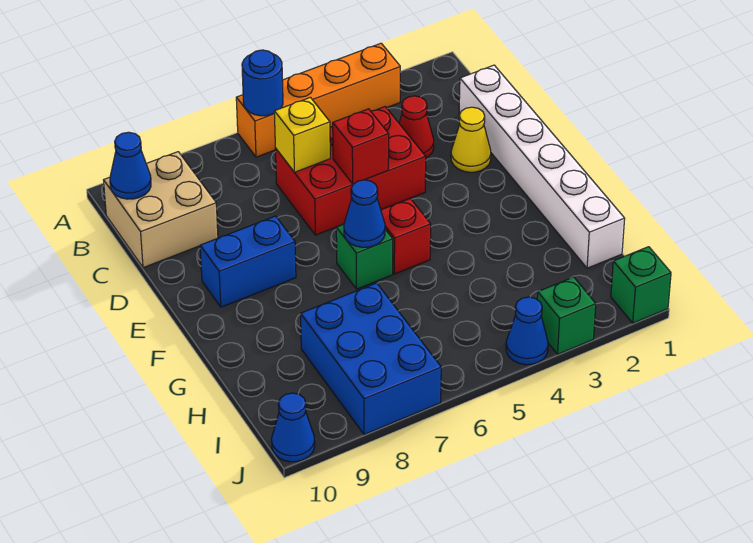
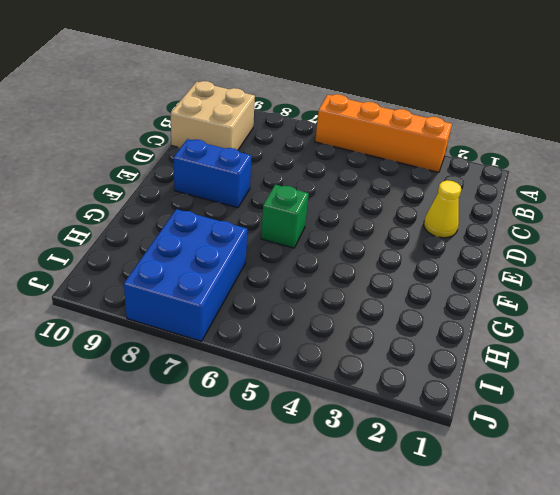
none -> white brick C1:H1 level 1
none -> red cone C3 level 1
none -> red brick C4:D6 level 1

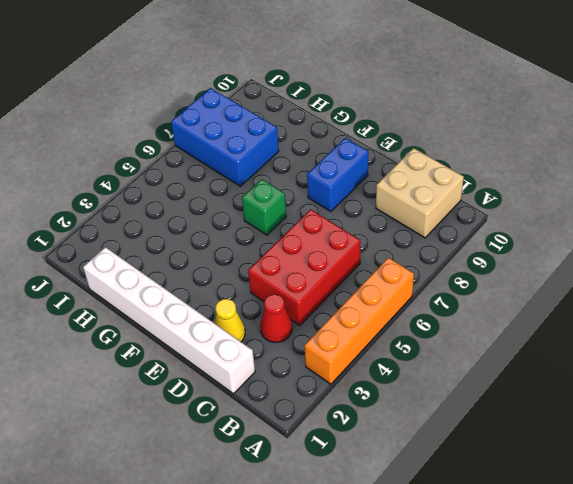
none -> red brick F5 level 1
none -> green brick J1 level 1
none -> green brick J3 level 1

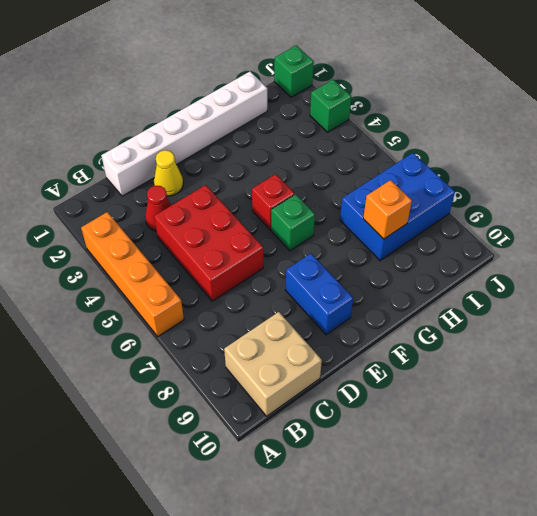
orange brick H8 level 2 -> none
none -> blue cone J4 level 1
none -> blue cone J10 level 1
none -> blue round brick A6 level 2

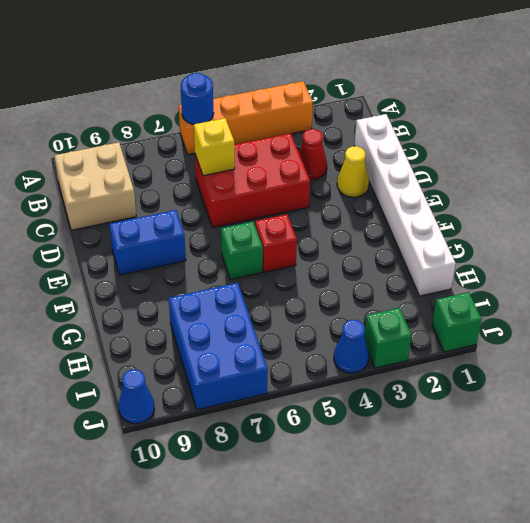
none -> blue cone B10 level 2
none -> red brick D5 level 2
none -> blue cone F6 level 2

